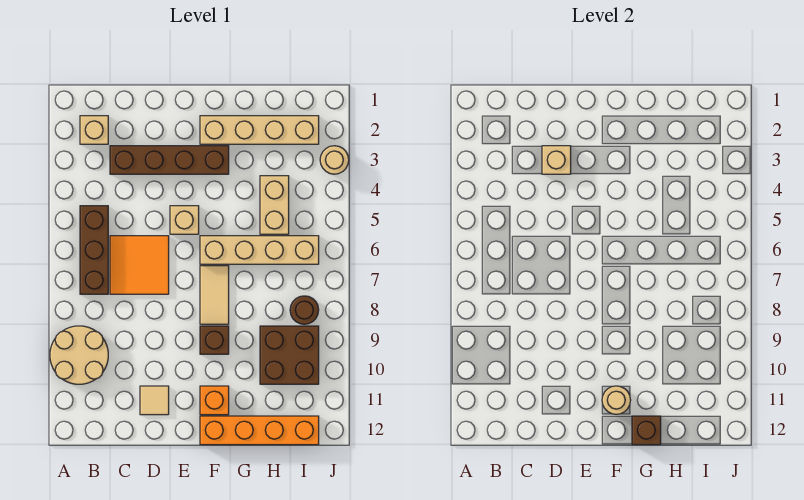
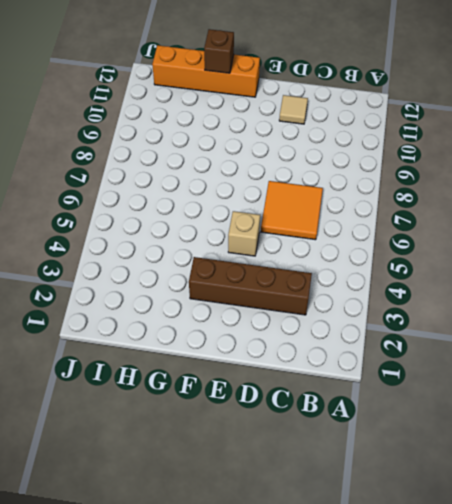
none -> tan round brick A9:B10 level 1
none -> tan brick B2 level 1
none -> brown brick B5:B7 level 1

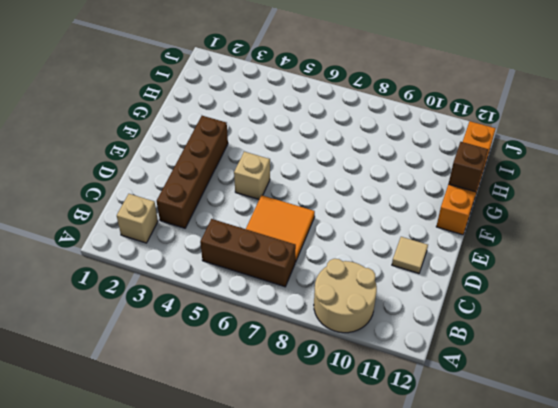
none -> tan brick F2:I2 level 1
none -> tan brick F6:I6 level 1
none -> tan tile F7:F8 level 1

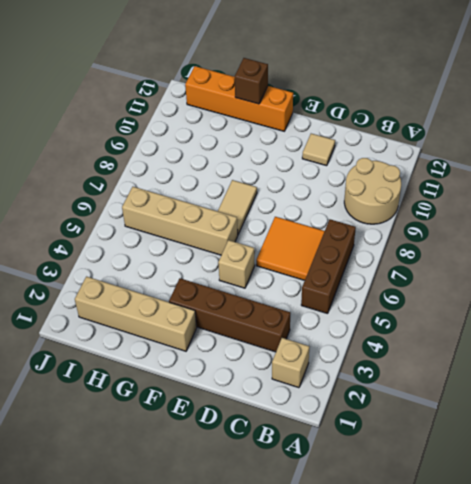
none -> brown brick F9 level 1
none -> orange brick F11 level 1
none -> tan brick H4:H5 level 1

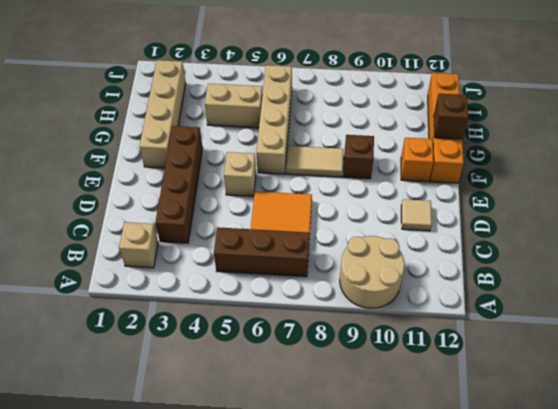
none -> brown brick H9:I10 level 1
none -> brown round brick I8 level 1
none -> tan round brick J3 level 1

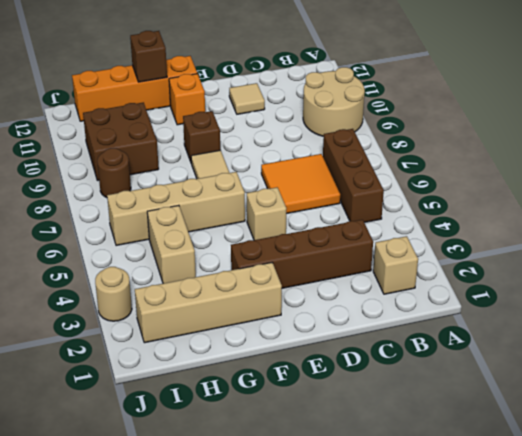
none -> tan brick D3 level 2
none -> tan round brick F11 level 2

